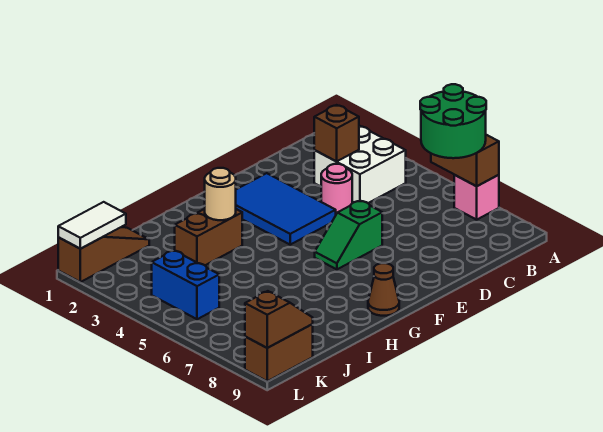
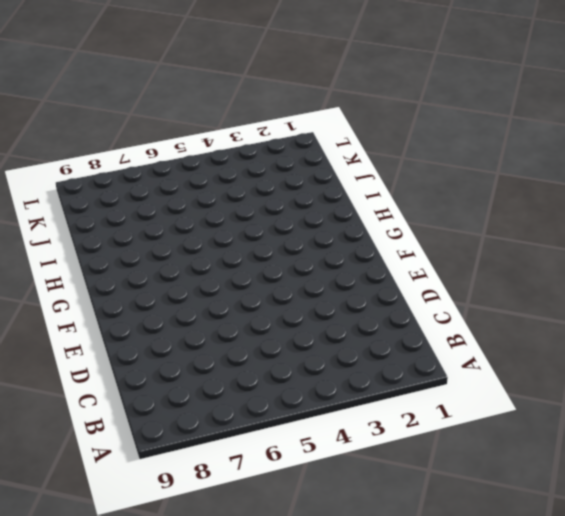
none -> pink brick A7 level 1
none -> white brick B3:C4 level 1
none -> pink round brick D4 level 1

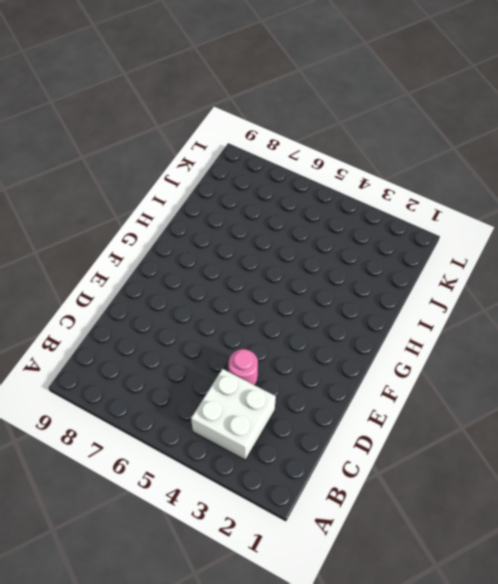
none -> pink brick A7 level 1
none -> blue tile E2:F4 level 1
none -> green slope E6:F6 level 1 top E

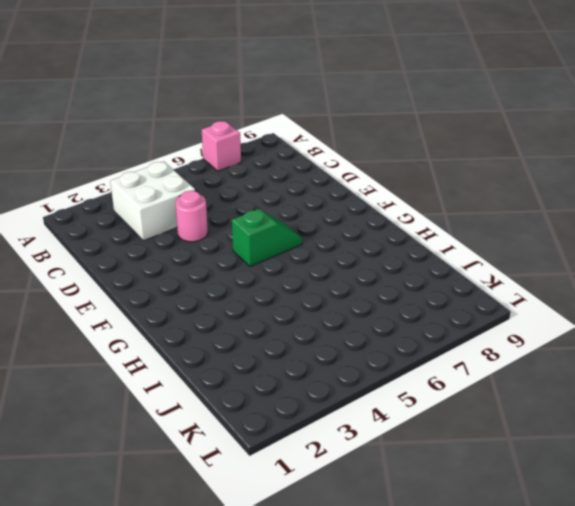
green slope F5:F6 level 1 top 5 -> green slope E6:F6 level 1 top E
none -> blue tile E2:F4 level 1
none -> brown cone G9 level 1
none -> brown brick H3:I3 level 1

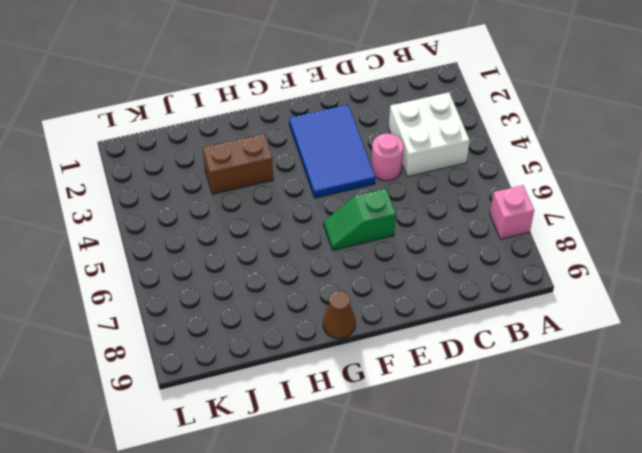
none -> brown slope J1:L1 level 1 top L
none -> blue brick K4:K5 level 1
none -> brown brick K9:L9 level 1

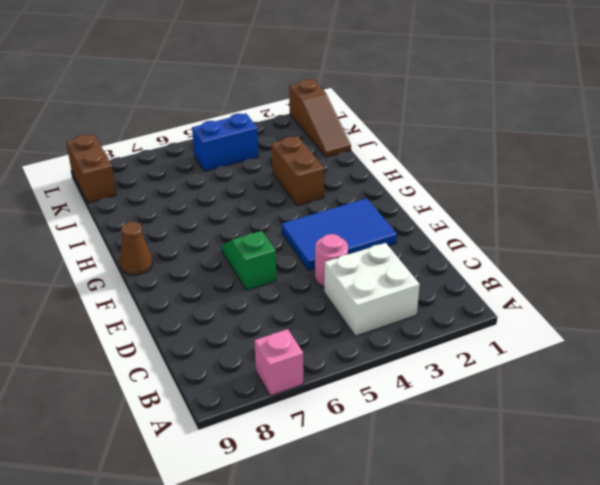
none -> brown brick A6:A7 level 2
none -> brown brick C3 level 2
none -> tan round brick H3 level 2

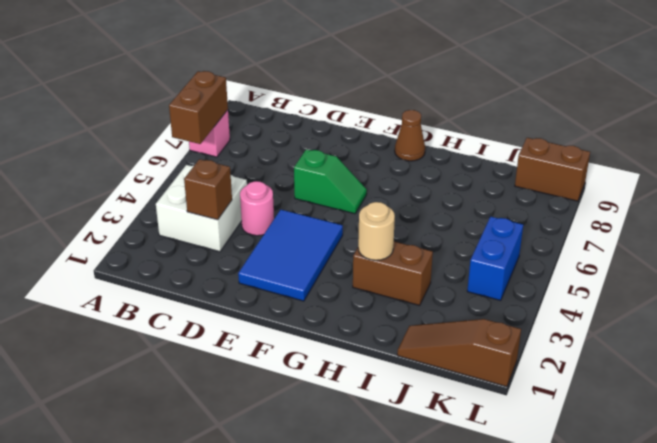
none -> white tile K1:L1 level 2
none -> brown slope K9:L9 level 2 top L
none -> green round brick A6:B7 level 3

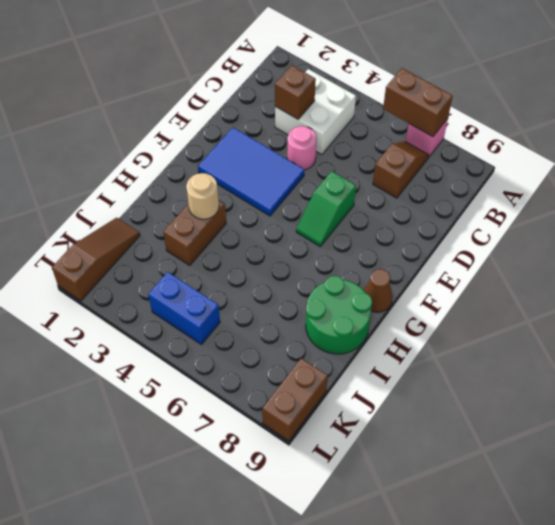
brown slope B7:C7 level 1 top C -> brown slope K9:L9 level 2 top L
green round brick H8:I9 level 1 -> green round brick A6:B7 level 3
none -> white tile K1:L1 level 2

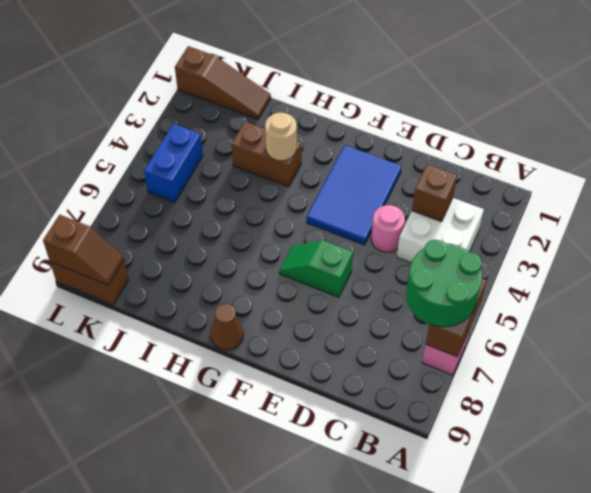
none -> white tile K1:L1 level 2

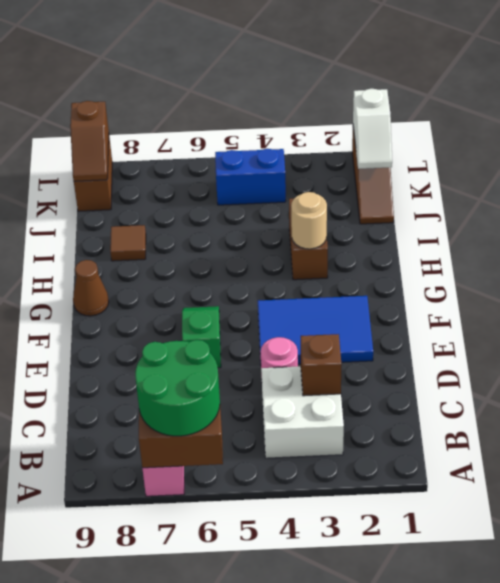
brown tile I8 level 1 -> none
white slope K1:L1 level 2 top L -> white tile K1:L1 level 2

